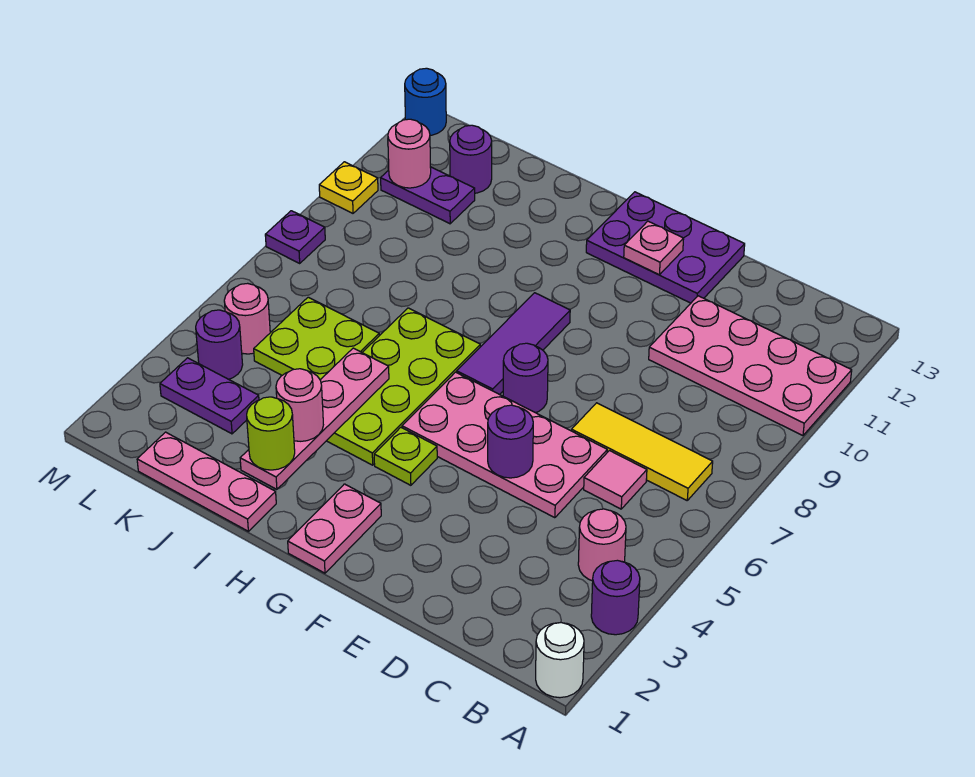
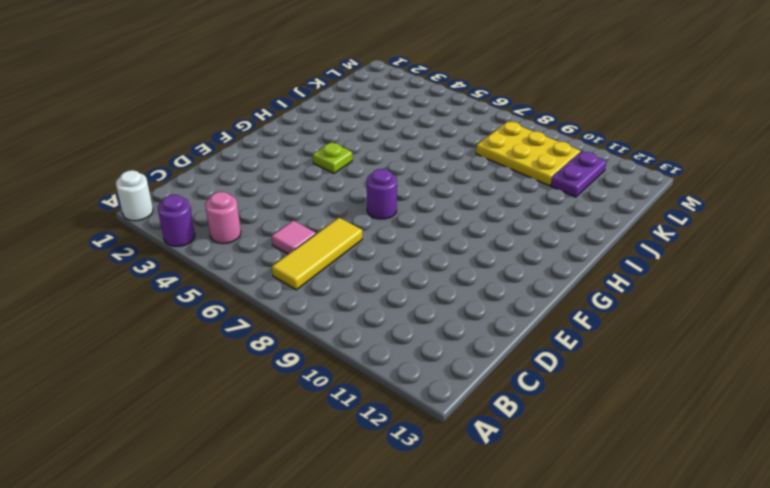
yellow plate K8:L10 level 1 -> none
none -> pink plate A10:D11 level 1
none -> pink plate D5:G6 level 1
none -> purple plate E12:G13 level 1

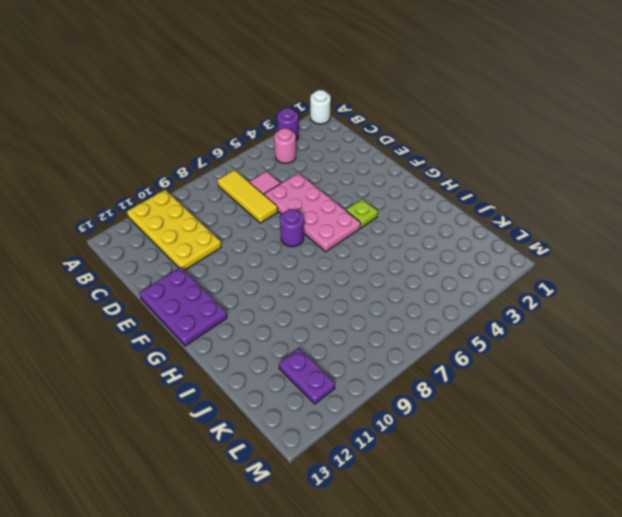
yellow plate A10:D11 level 1 -> pink plate A10:D11 level 1
none -> pink plate G1:G2 level 1
none -> purple tile G7:G9 level 1
none -> lime plate H4:I7 level 1

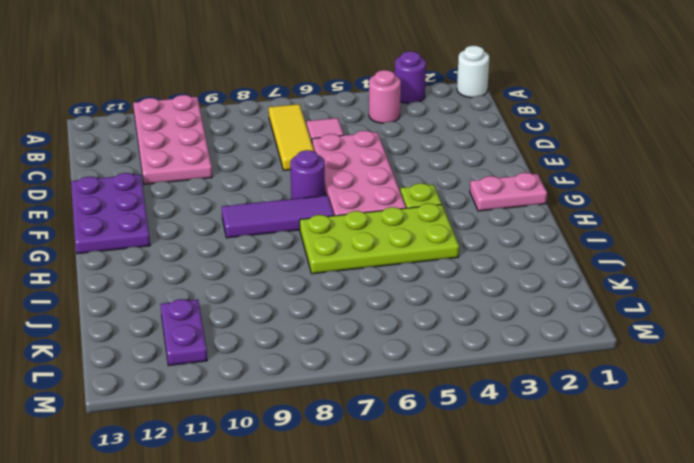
none -> pink plate I1:K1 level 1
none -> lime plate J5:K6 level 1
none -> purple plate K3:L3 level 1

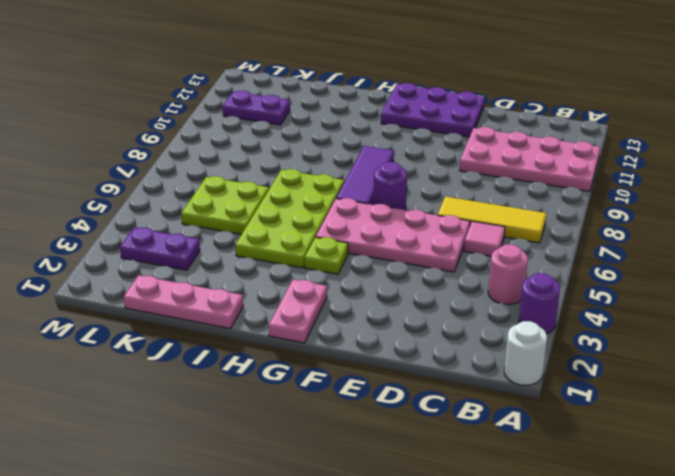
none -> purple round brick K12 level 1
none -> purple round brick L4 level 1
none -> pink round brick L5 level 1

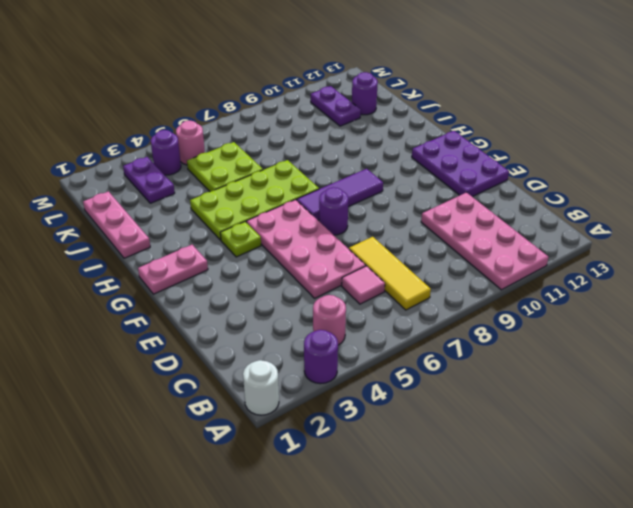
none -> purple plate M8 level 1
none -> yellow plate M10 level 1
none -> blue round brick M13 level 1

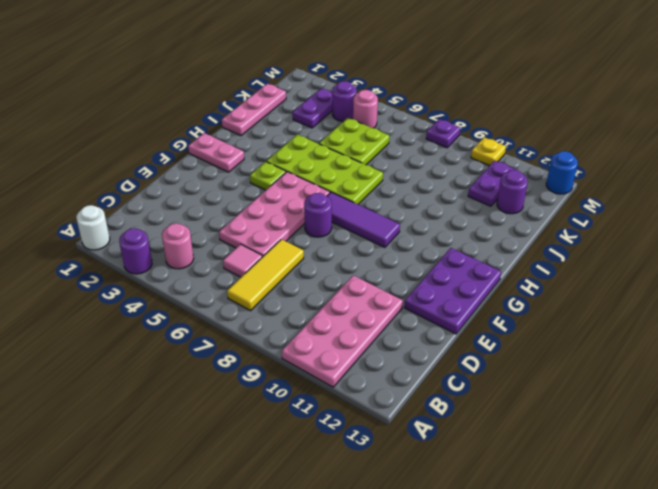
none -> purple round brick E5 level 2
none -> pink plate F12 level 2
none -> pink plate I2:I5 level 2

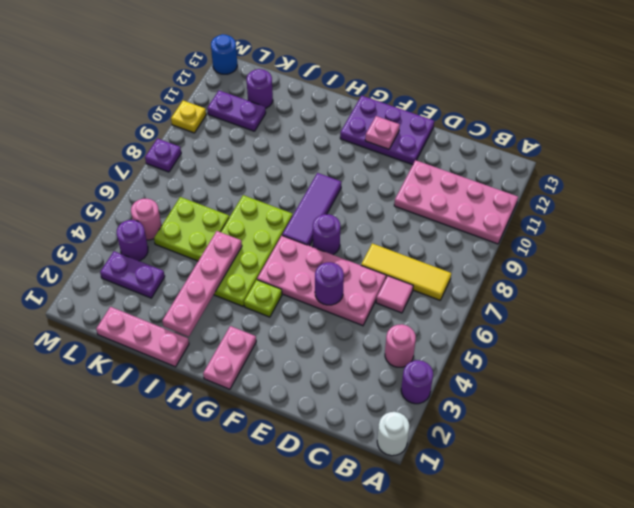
none -> pink round brick L11 level 2
none -> lime round brick I2 level 3
none -> pink round brick I3 level 3

